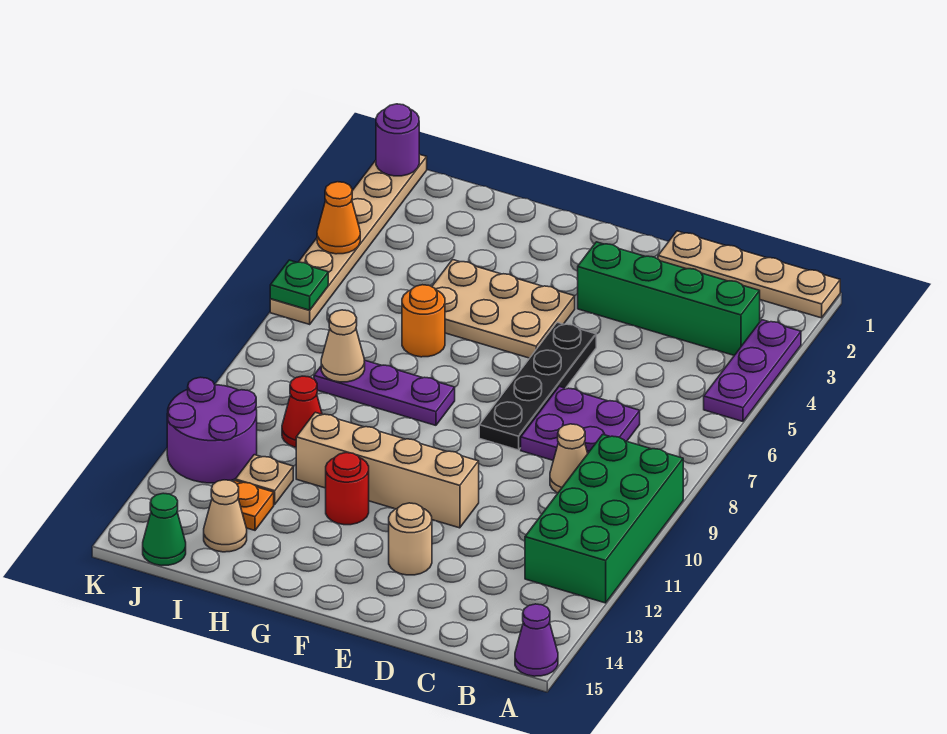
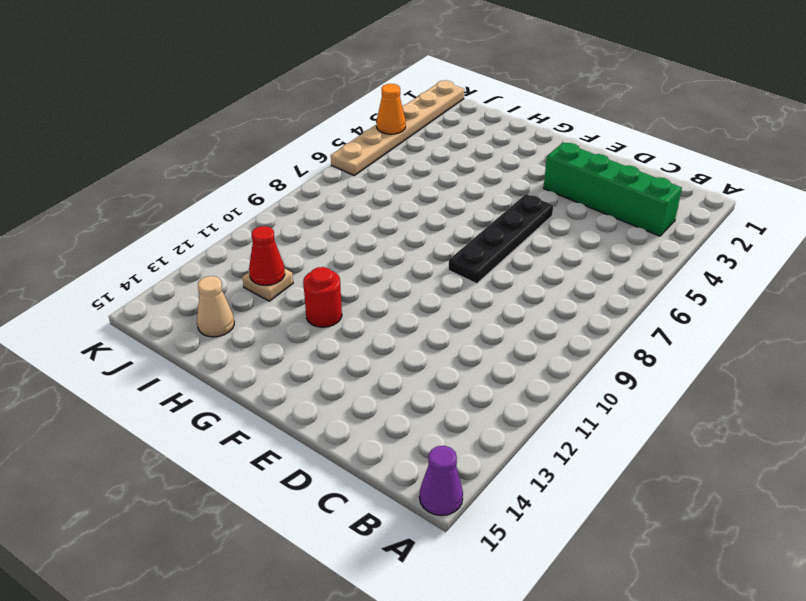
red cone I12 level 2 -> red cone I10 level 1
none -> tan plate A1:D1 level 1
none -> purple plate A3:A5 level 1
none -> green brick A9:B12 level 1

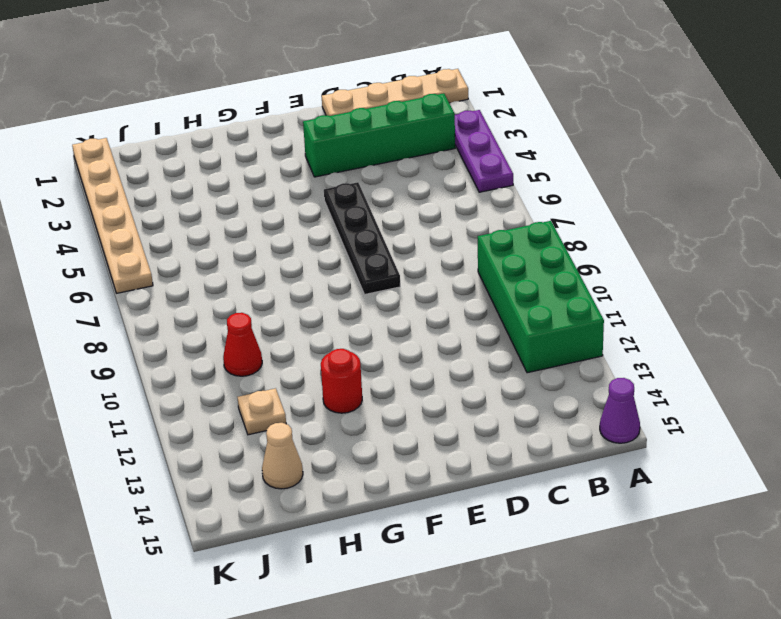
none -> purple plate C7:D8 level 1
none -> tan cone C9 level 1
none -> tan brick E11:H11 level 1

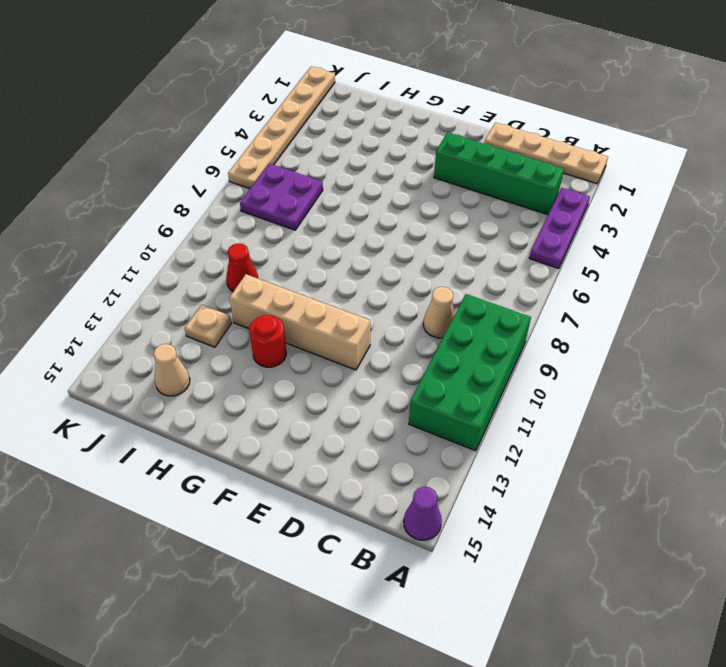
purple plate I6:J7 level 1 -> purple plate C7:D8 level 1
none -> black plate E5:E8 level 1
none -> tan round brick E13 level 1
none -> tan plate F4:H5 level 1

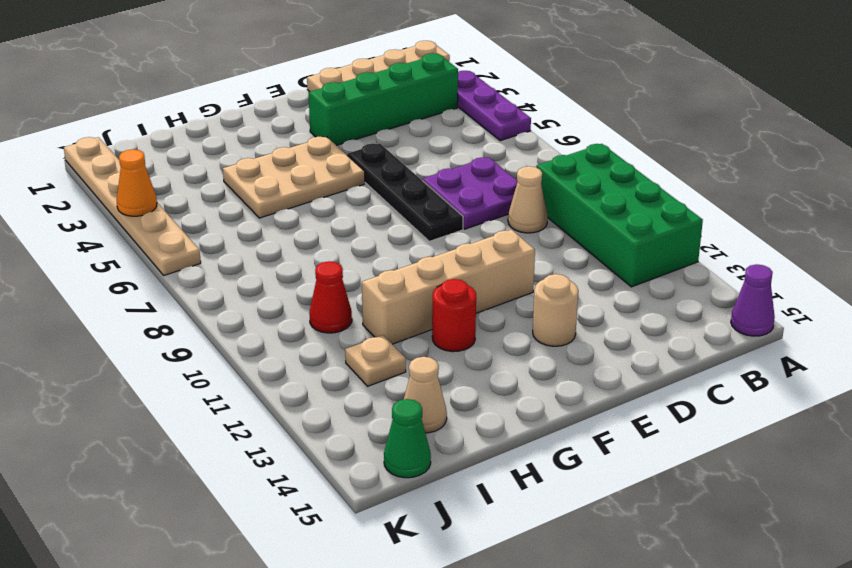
none -> purple plate G8:I8 level 1
none -> orange round brick H6 level 1
none -> orange plate I13 level 1

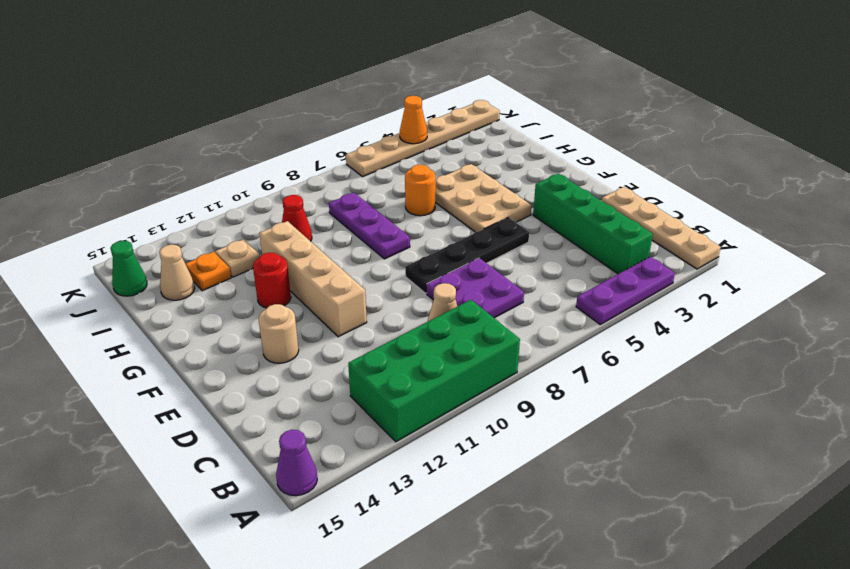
none -> purple round brick J11:K12 level 1
none -> tan cone I8 level 2
none -> purple round brick K1 level 2

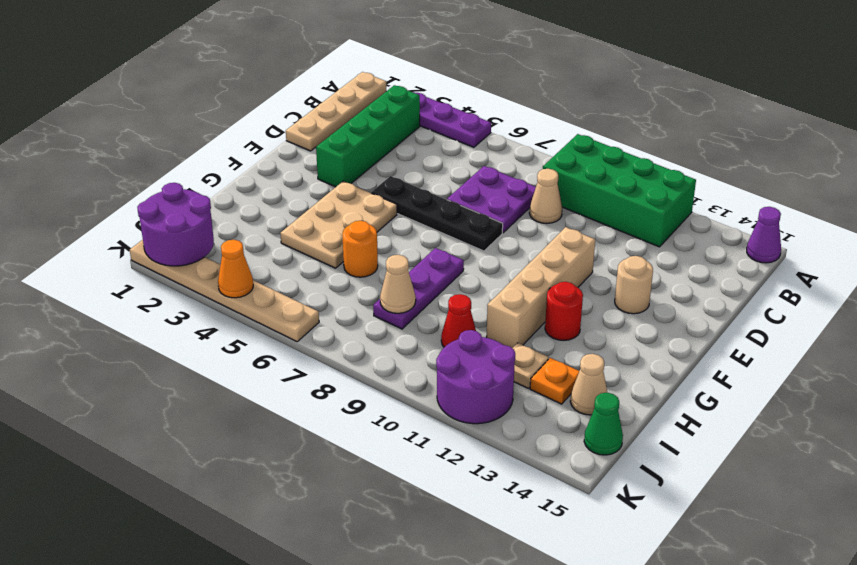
purple round brick J1:K2 level 2 -> purple round brick K1 level 2
none -> green plate K6 level 2

